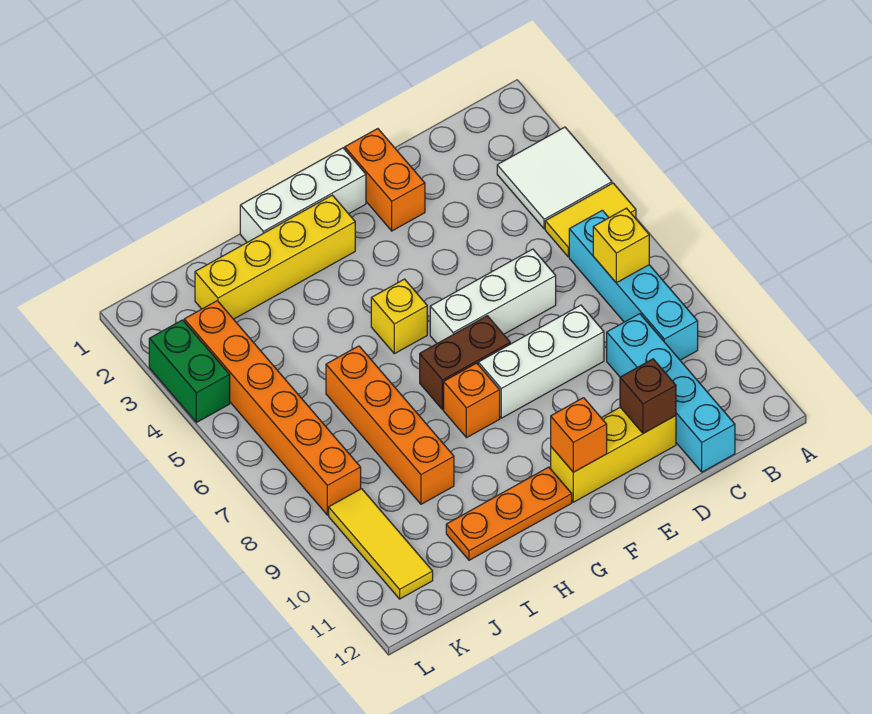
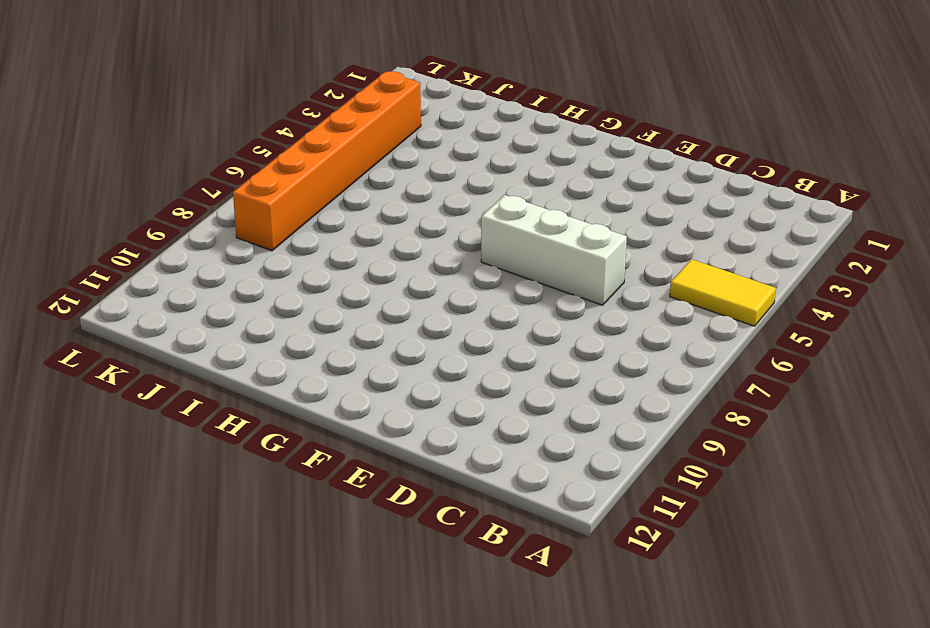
none -> white tile A3:B4 level 1
none -> cyan brick B6:B9 level 1
none -> cyan brick C9:C12 level 1

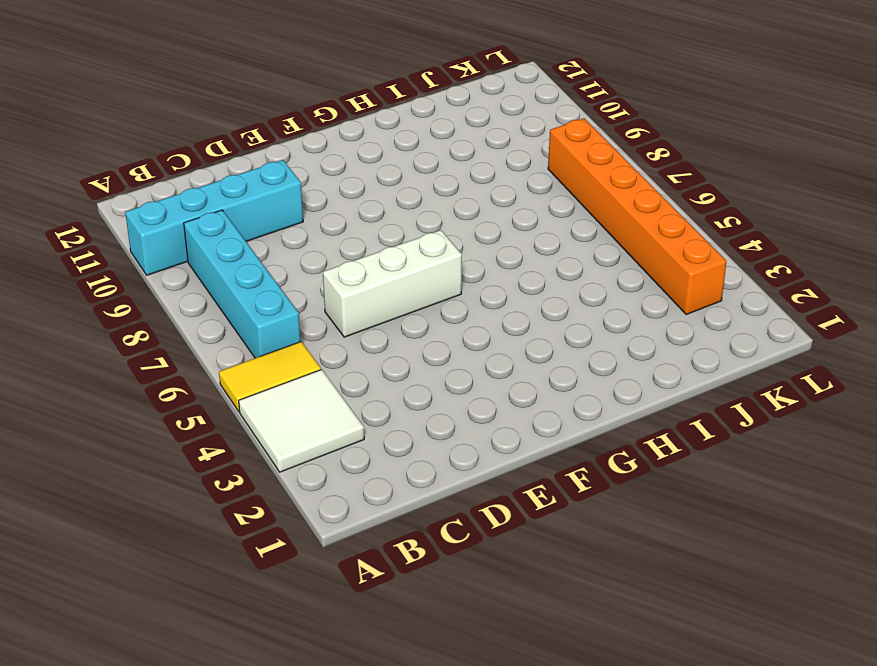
cyan brick A10:D10 level 1 -> cyan brick C9:C12 level 1
none -> white brick D8:F8 level 1
none -> yellow brick D11:F11 level 1
none -> orange brick E1:E2 level 1

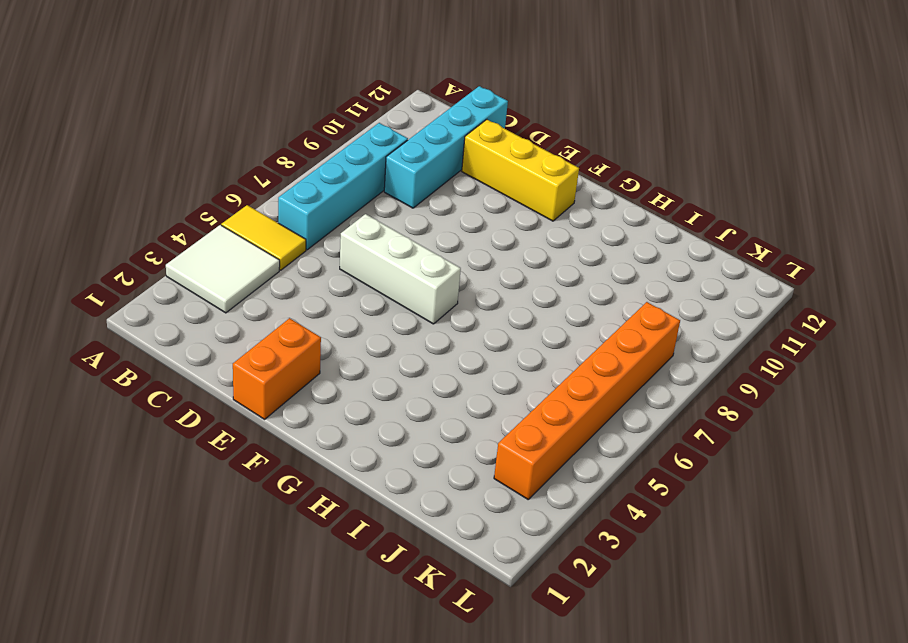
none -> white brick D8:F8 level 1
none -> white brick F1:H1 level 1
none -> brown brick F7:G7 level 1

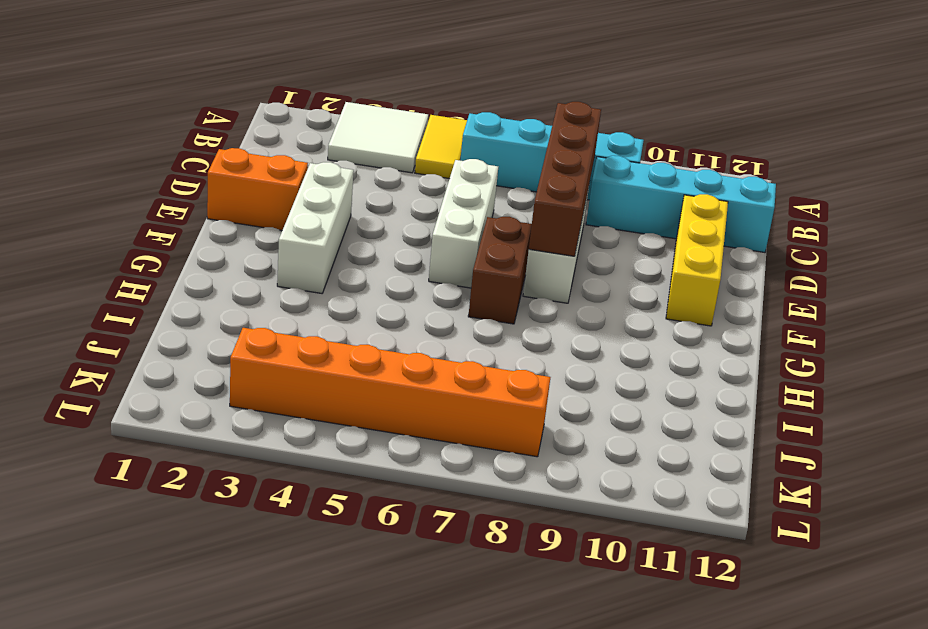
brown brick C8:F8 level 2 -> none
white brick E3:G3 level 1 -> white brick F1:H1 level 1
none -> yellow brick G2:J2 level 1
none -> yellow brick G5 level 1
none -> orange brick G8 level 1

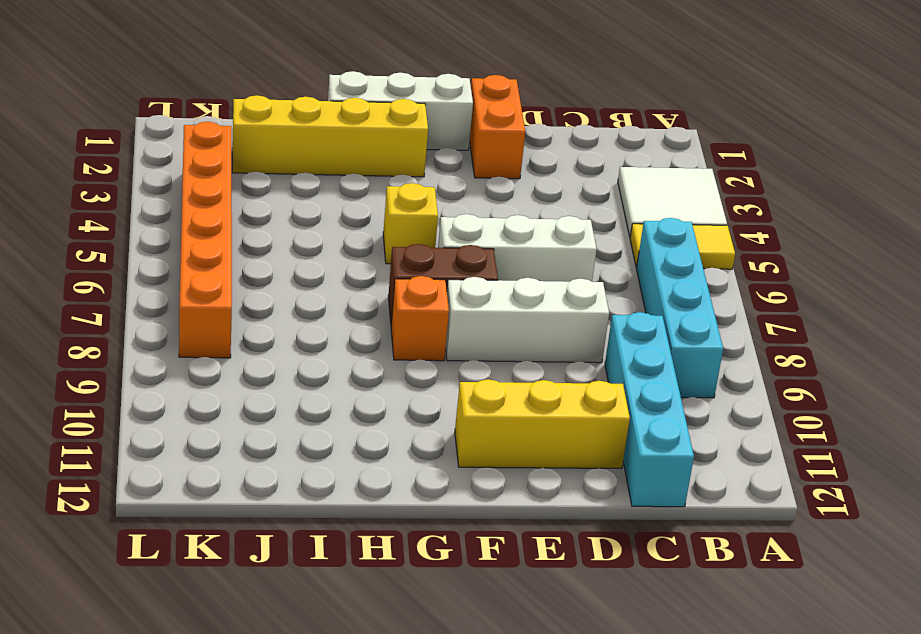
none -> orange plate G11:I11 level 1
none -> orange brick I6:I9 level 1
none -> yellow tile K9:K11 level 1

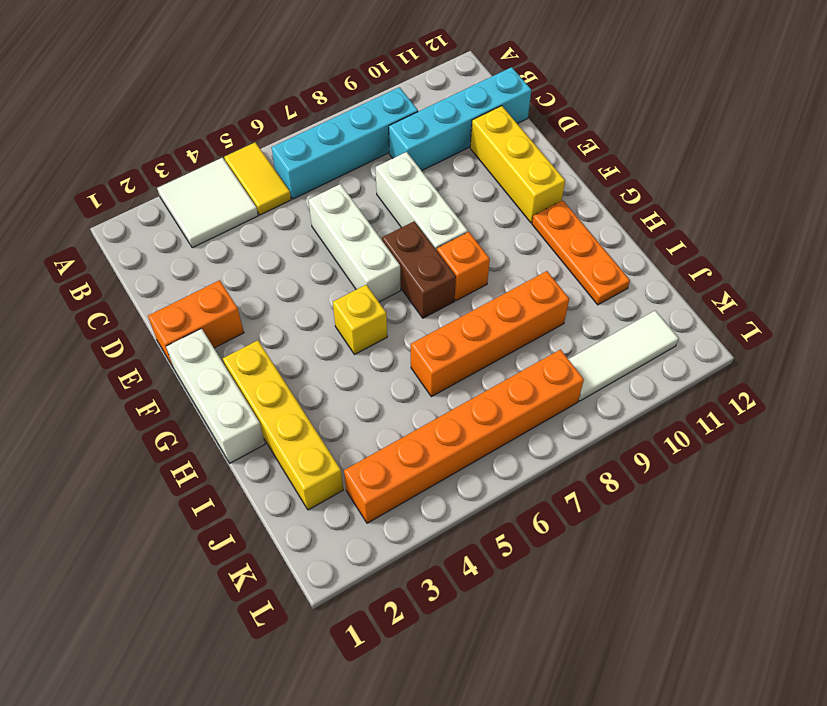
white tile K9:K11 level 1 -> yellow tile K9:K11 level 1
none -> green brick L3:L4 level 1
none -> yellow brick B7 level 2
none -> brown brick D11 level 2

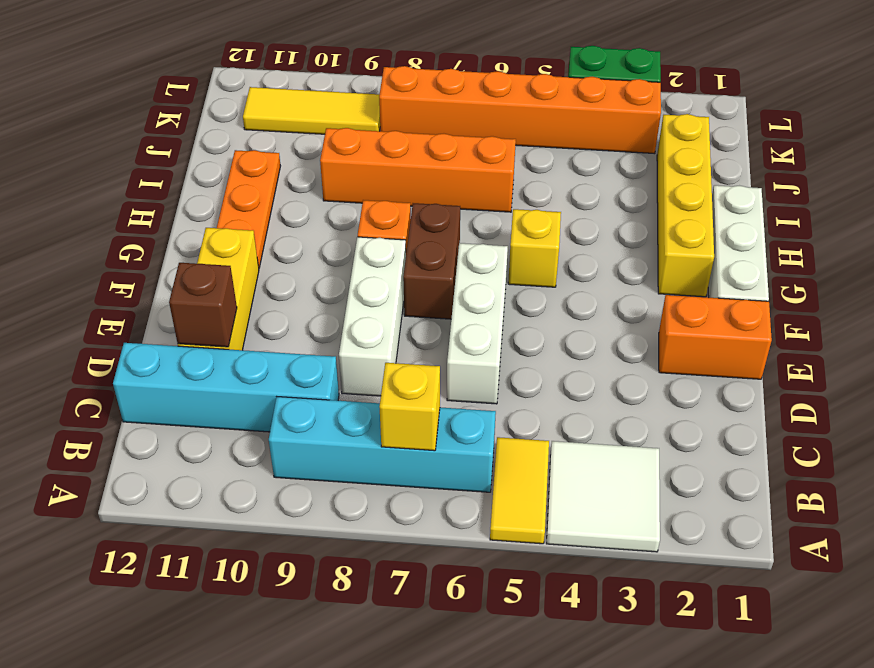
none -> orange brick F11 level 2

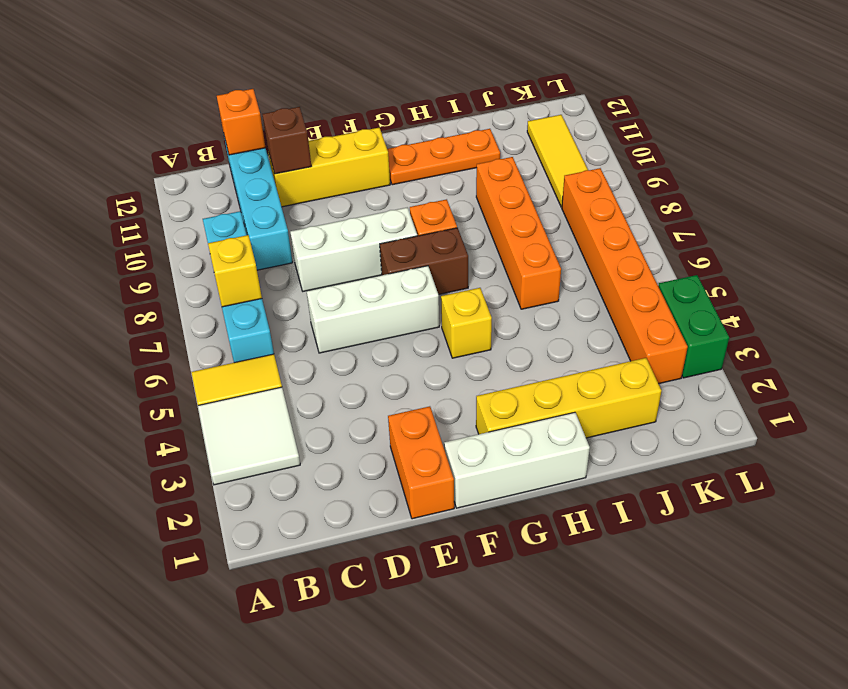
orange brick C12 level 2 -> orange brick F11 level 2

